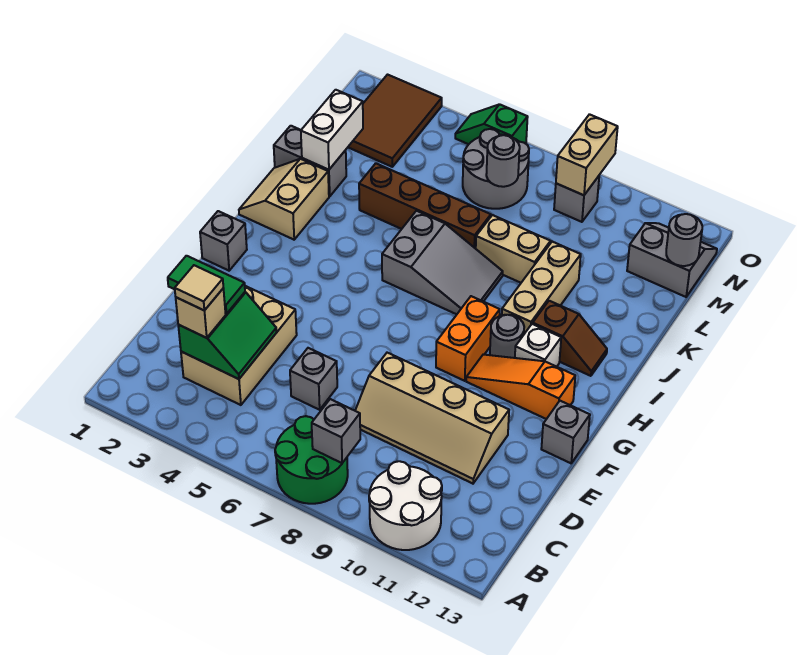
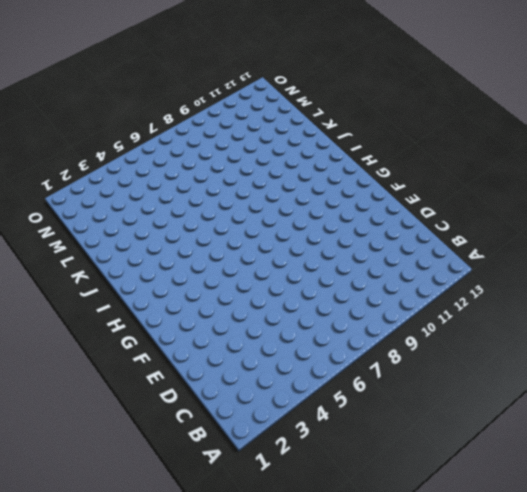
none -> green round brick A7:B8 level 1
none -> white round brick A10:B11 level 1
none -> tan brick C3:E4 level 1
none -> grey brick D6 level 1

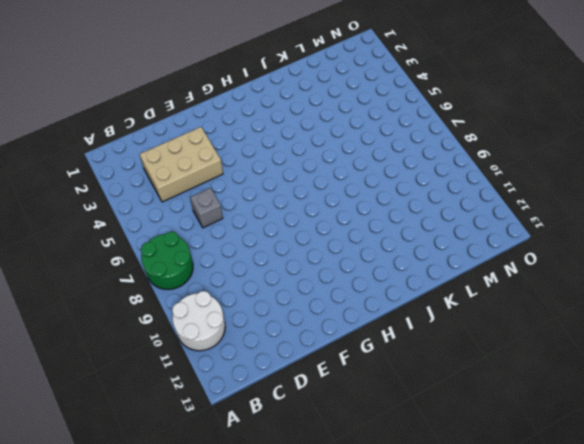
none -> tan slope D8:E11 level 1 top E
none -> grey brick F13 level 1
none -> grey brick G1 level 1
none -> orange brick G9:H9 level 1

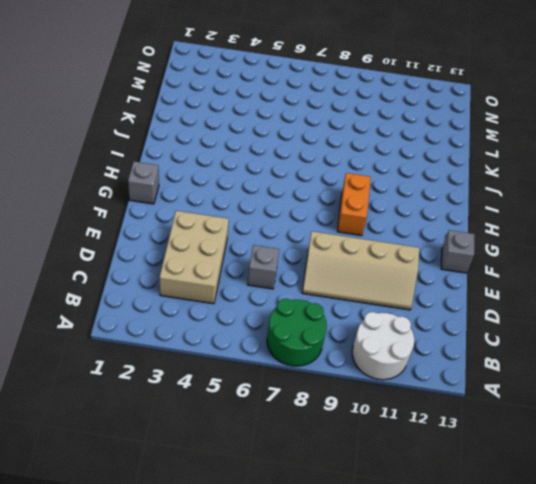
none -> orange slope G10:G12 level 1 top 12
none -> grey round brick H10 level 1
none -> white brick H11 level 1
none -> tan slope I1:J2 level 1 top 2

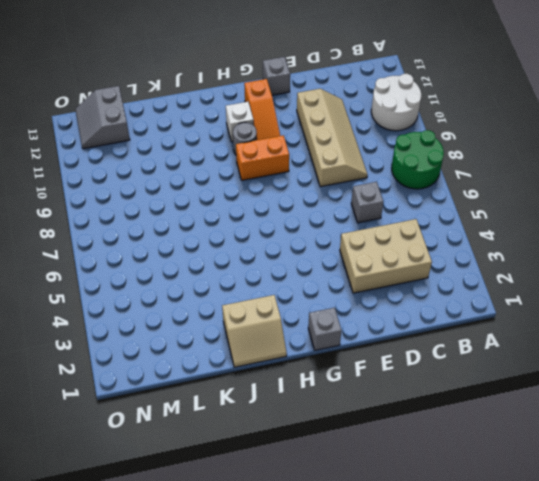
none -> grey slope I6:J8 level 1 top 6
none -> tan brick I10:K10 level 1
none -> brown slope I11:I12 level 1 top 11
none -> grey brick K1:K2 level 1

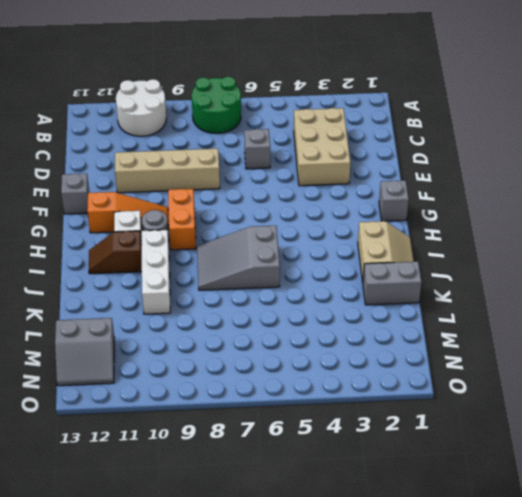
white brick I10:K10 level 1 -> tan brick I10:K10 level 1
none -> brown brick K4:K7 level 1
none -> tan brick K8:K9 level 1
none -> brown tile M2:O3 level 1
none -> grey round brick M6:N7 level 1

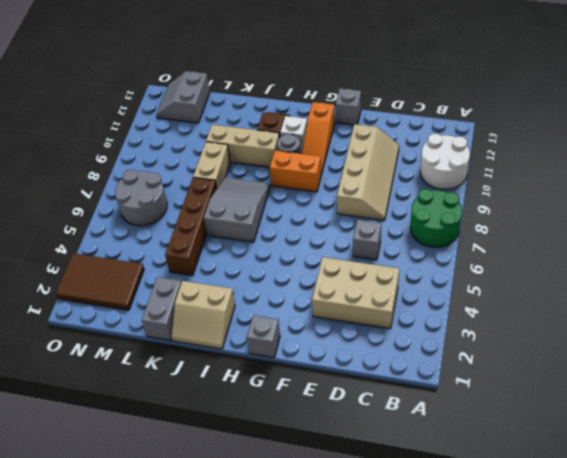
none -> grey brick N9 level 1
none -> green slope O5:O6 level 1 top 6
none -> grey brick B8 level 2
none -> green slope C3:D4 level 2 top 3

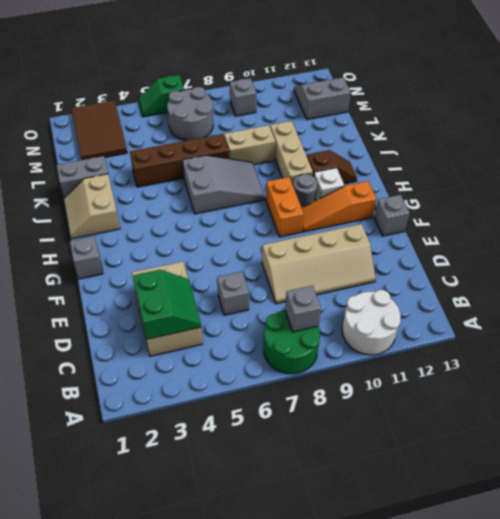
none -> white brick K2:L2 level 2
none -> grey round brick M7 level 2
none -> grey round brick M13 level 2
none -> tan brick N9:O9 level 2

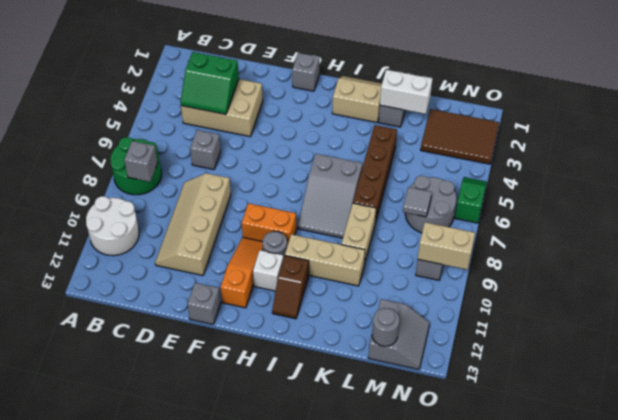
grey tile M7 level 2 -> grey round brick M7 level 2
none -> tan brick C3 level 3
none -> green tile D2:D3 level 3
none -> tan tile C3 level 4

